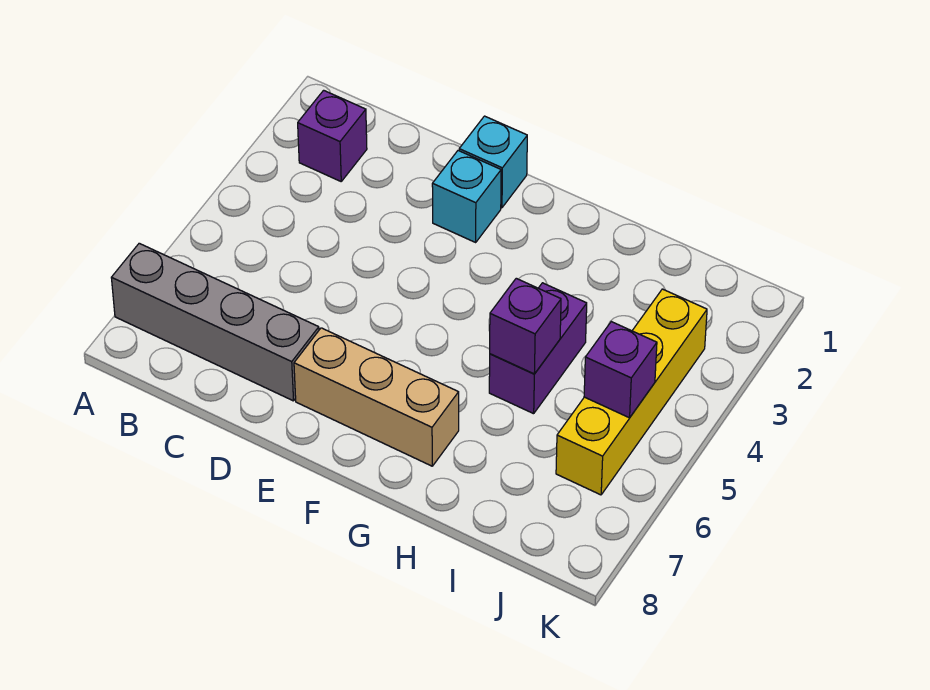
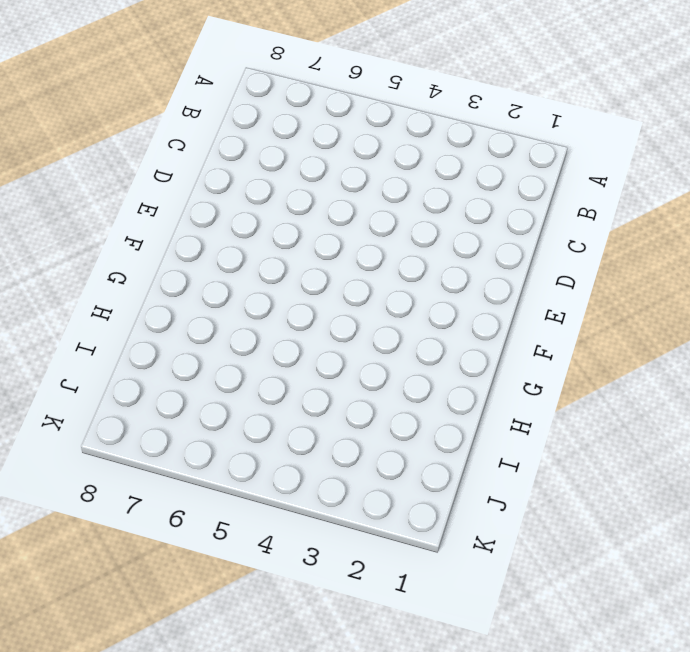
none -> grey brick A7:D7 level 1
none -> purple brick B2 level 1

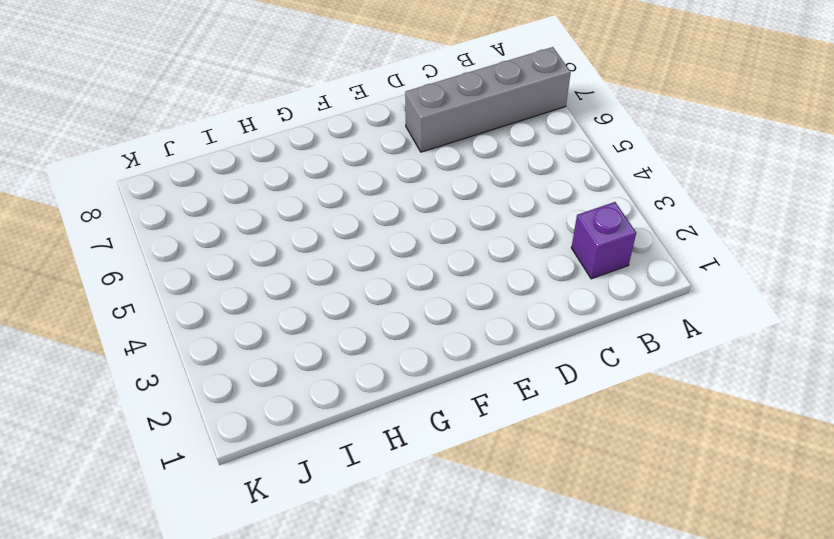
none -> cyan brick E1 level 1
none -> cyan brick E2 level 1

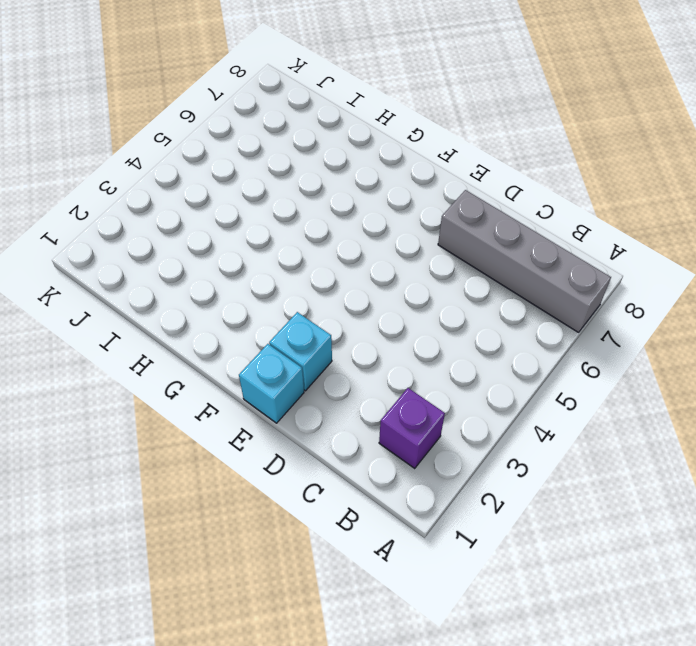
none -> tan brick E7:G7 level 1
none -> purple brick H4:H5 level 1

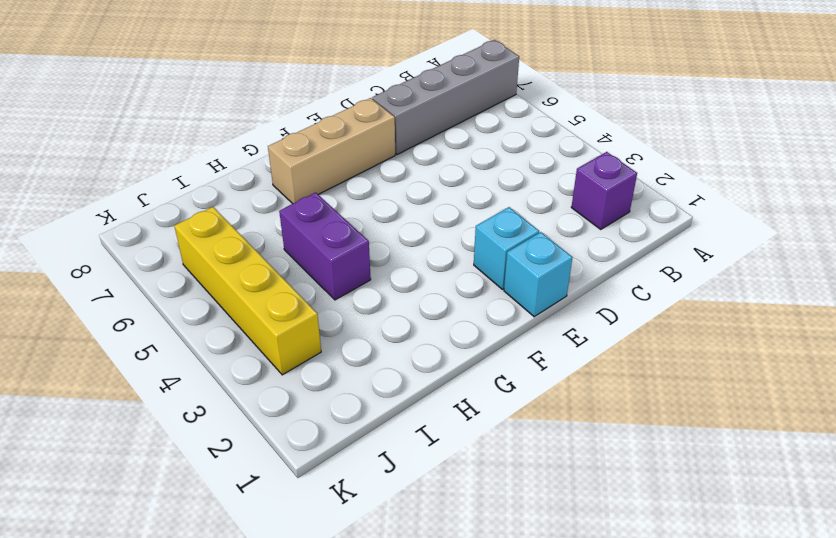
none -> purple brick H5 level 2
none -> purple brick J5 level 2

